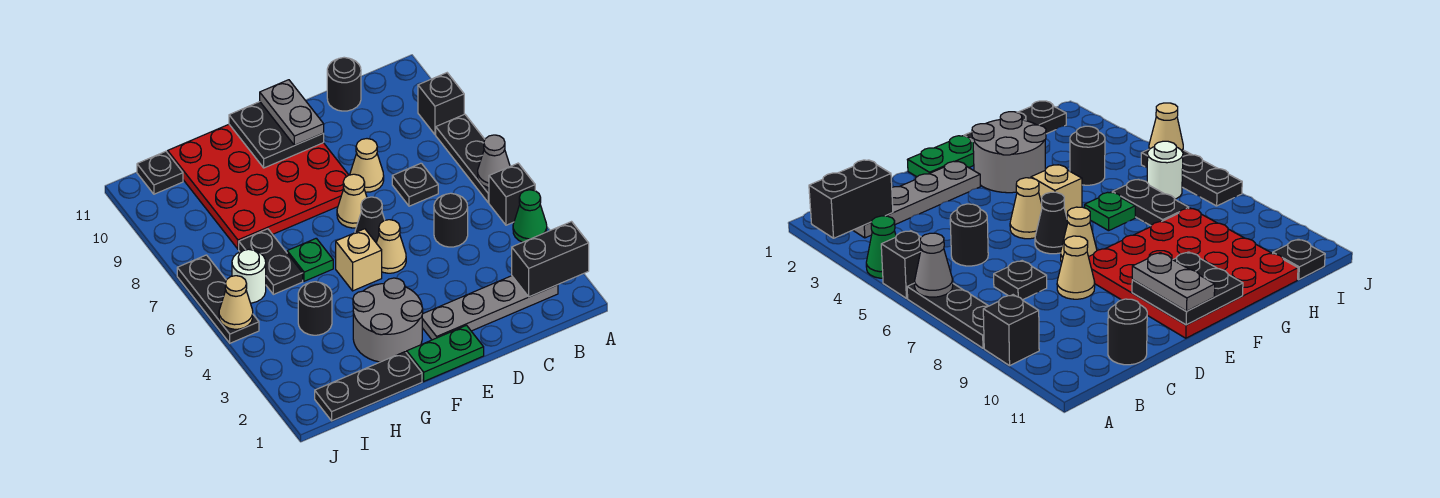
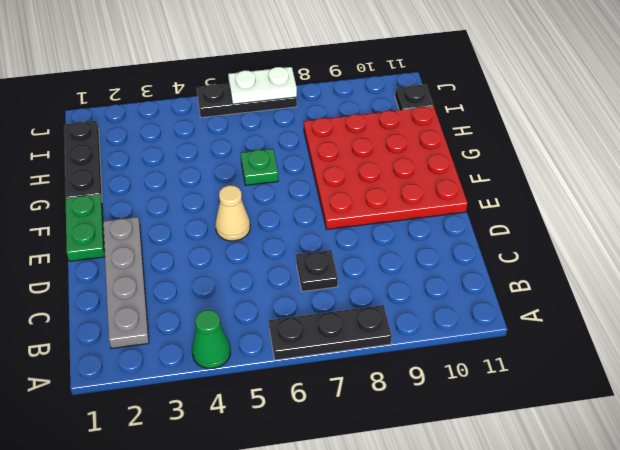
white plate J6:J7 level 2 -> none
none -> black brick A5 level 1
none -> black brick A9 level 1
none -> black round brick C5 level 1

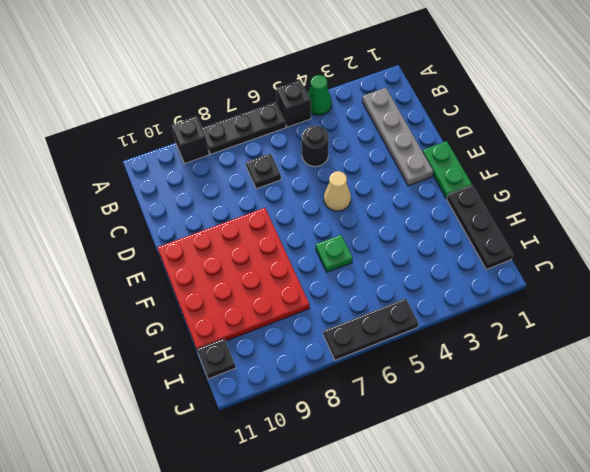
none -> black round brick C11 level 1
none -> tan cone D8 level 1
none -> black cone E6 level 1

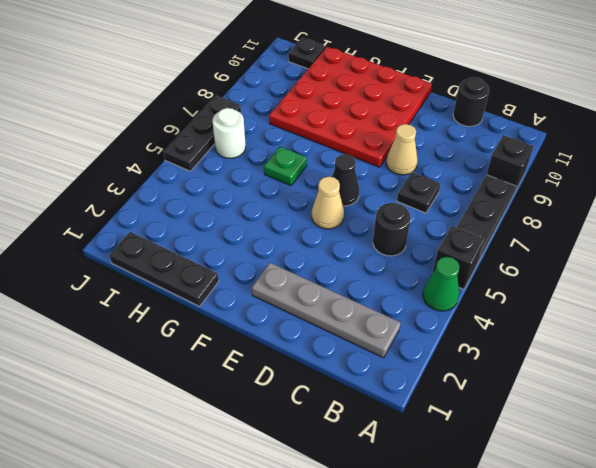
none -> green plate E1:F1 level 1
none -> tan cone E7 level 1
none -> grey round brick F2:G3 level 1

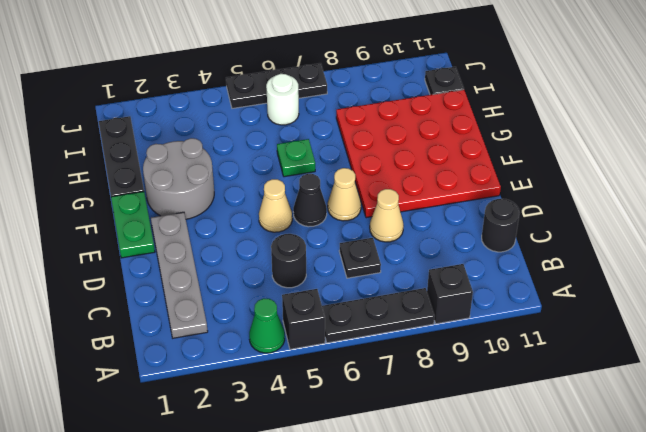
none -> tan brick F5 level 1
none -> black round brick H4 level 1
none -> black plate H6:H7 level 1

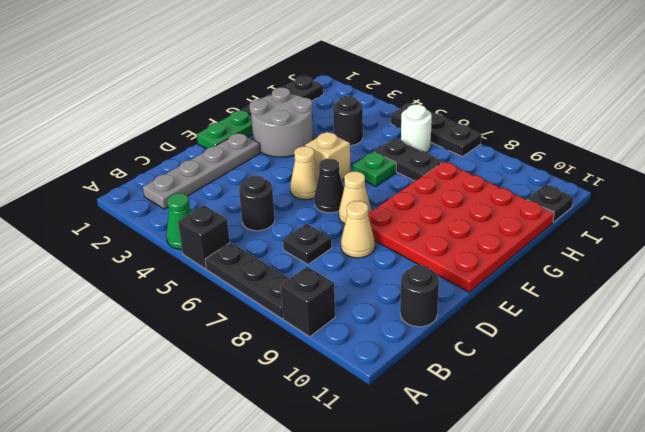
none -> black brick A2:B2 level 2
none -> grey cone A6 level 2
none -> black plate E10:F11 level 2

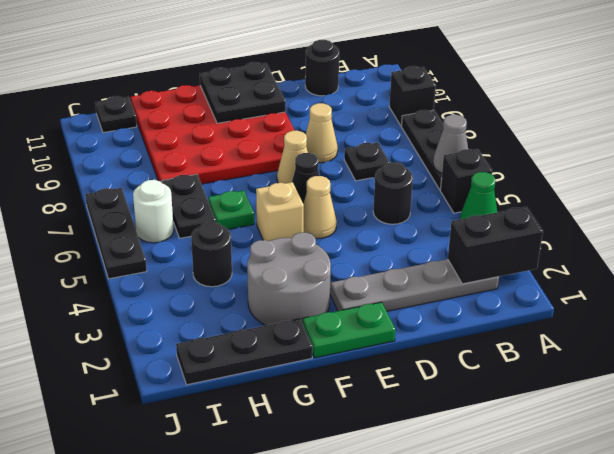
none -> tan cone J5 level 2
none -> grey plate E10:E11 level 3

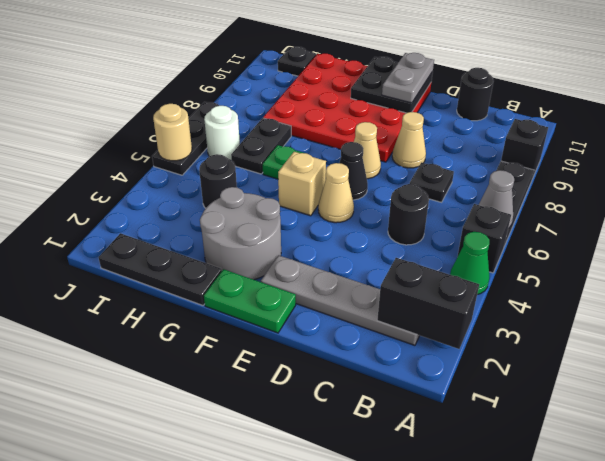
tan round brick J5 level 2 -> tan cone J5 level 2

